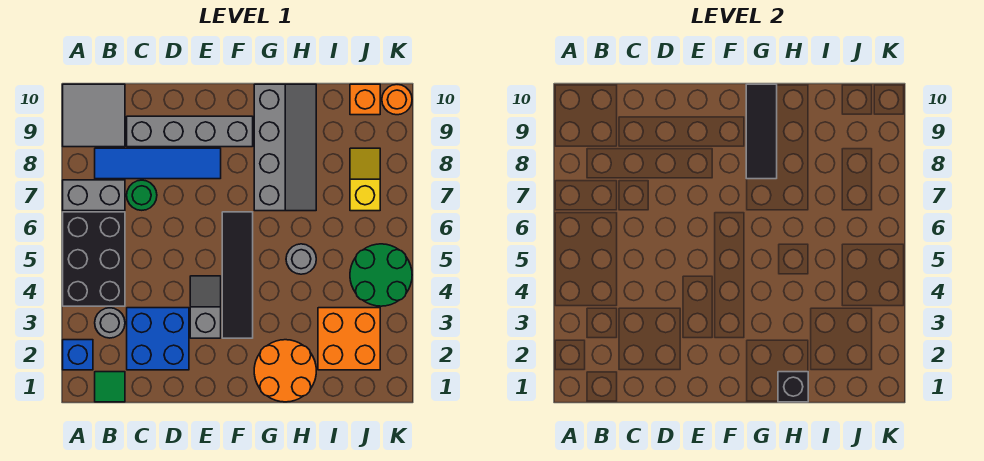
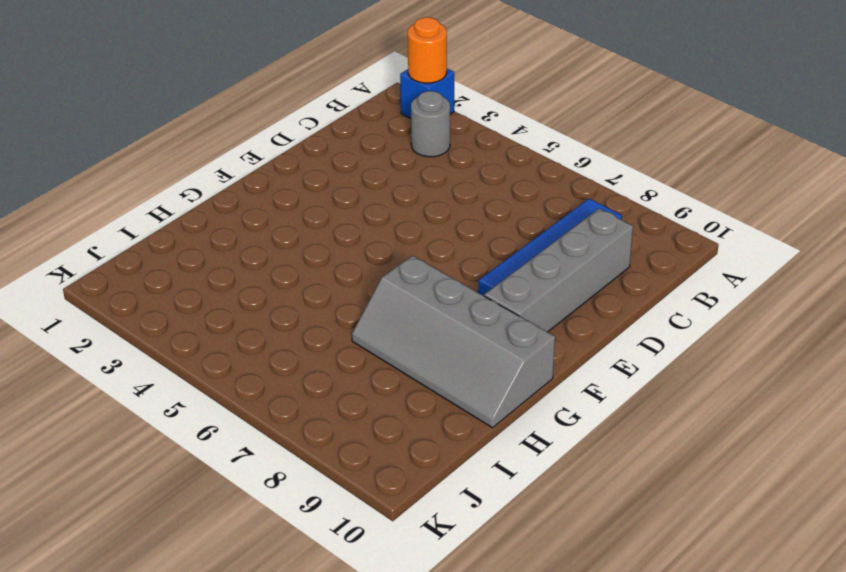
orange round brick A2 level 2 -> orange round brick K10 level 1
none -> black brick A4:B6 level 1
none -> grey brick A7:B7 level 1
none -> grey tile A9:B10 level 1

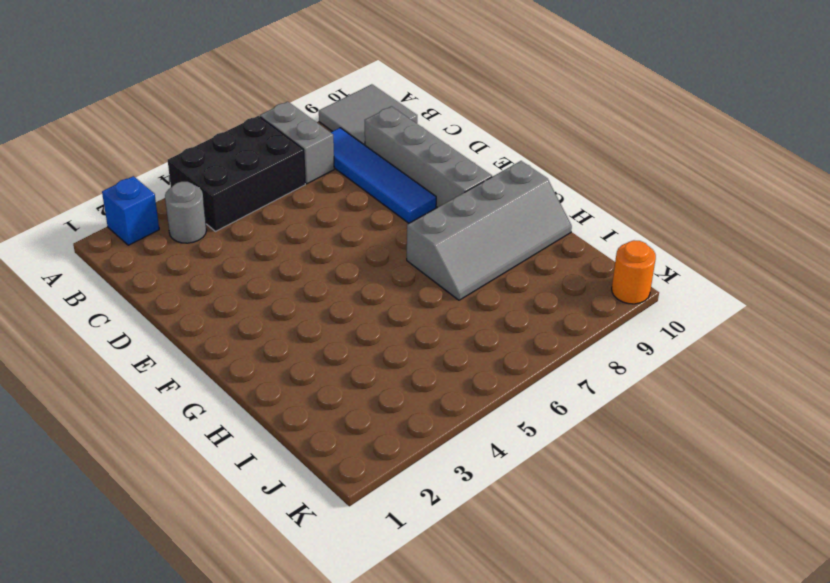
none -> green tile B1 level 1
none -> blue brick C2:D3 level 1
none -> green round brick C7 level 1

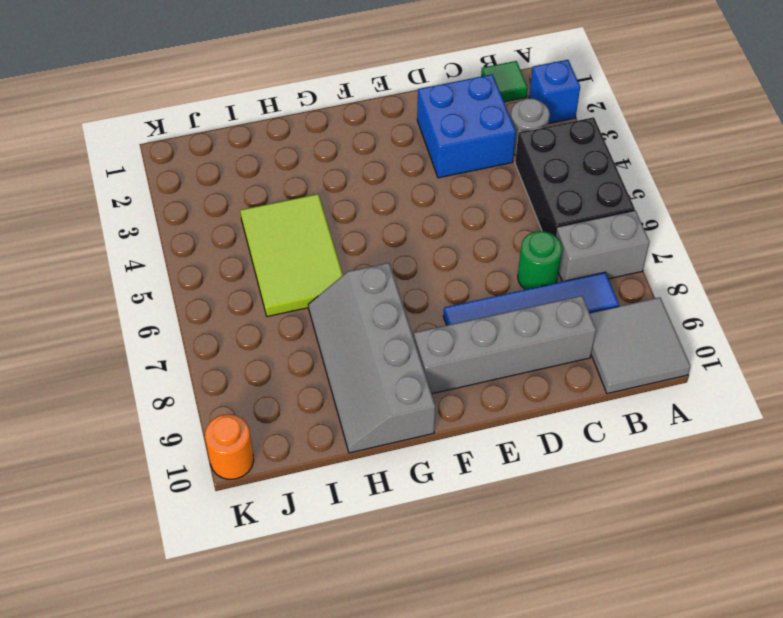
lime tile H4:I6 level 1 -> grey round brick H5 level 1
none -> grey slope E3:E4 level 1 top 3
none -> black tile F3:F6 level 1
none -> orange round brick G1:H2 level 1

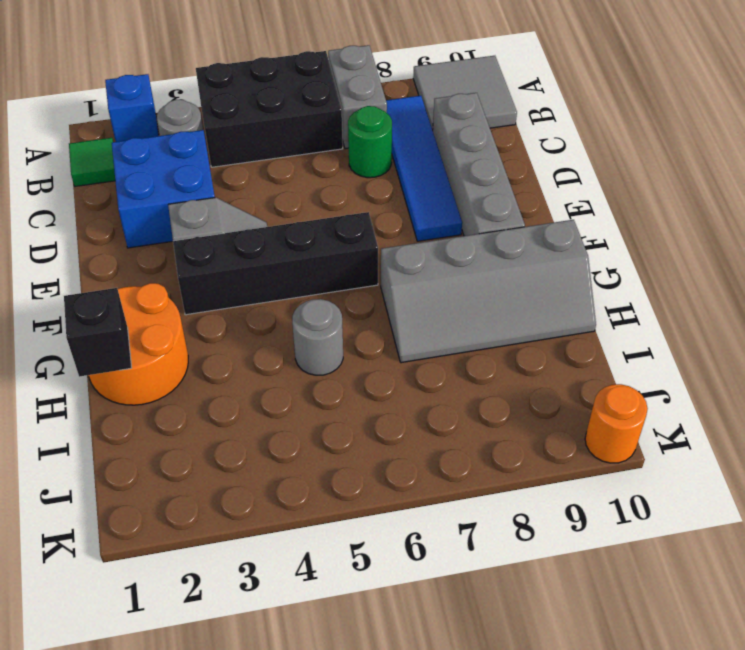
black brick F3:F6 level 1 -> black tile F3:F6 level 1
none -> orange brick I2:J3 level 1
none -> green round brick J4:K5 level 1
none -> yellow slope J7:J8 level 1 top 7

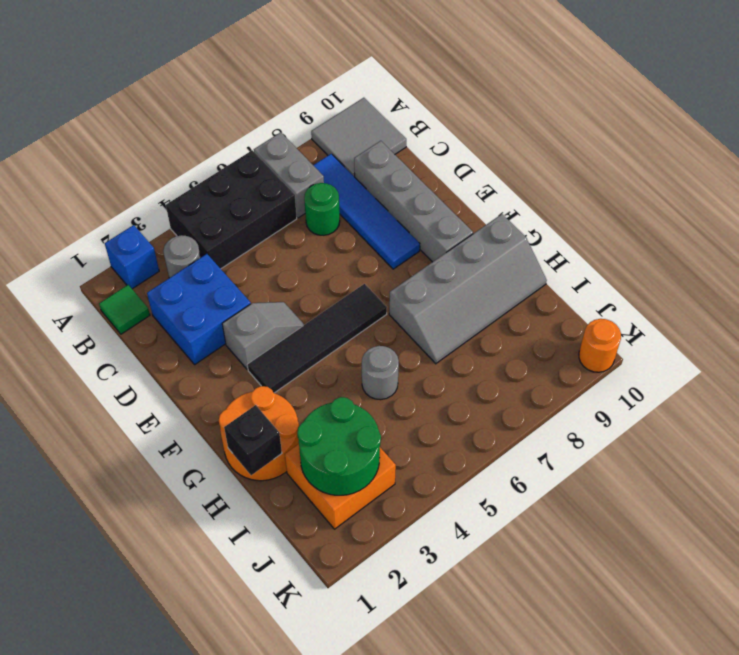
green round brick I2:J3 level 2 -> green round brick J4:K5 level 1
none -> yellow slope J7:J8 level 1 top 7
none -> orange brick J10 level 1
none -> black tile G8:G10 level 2

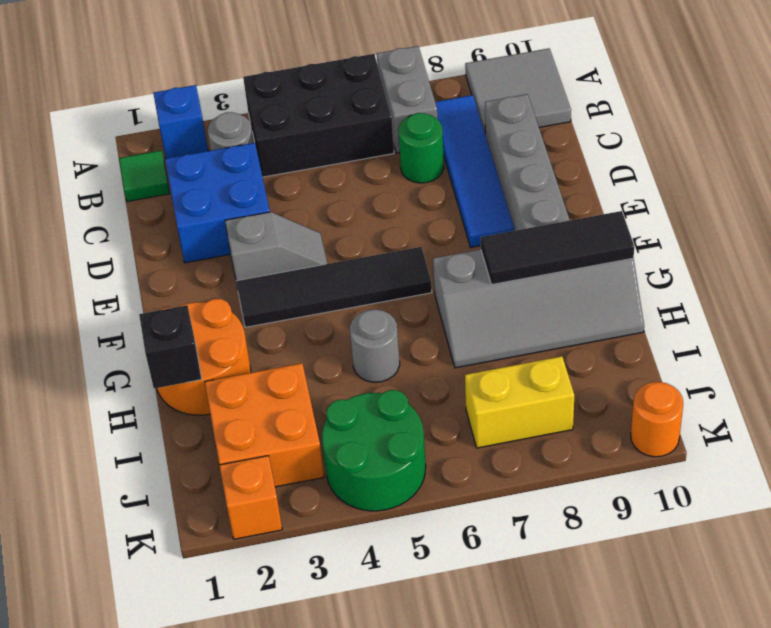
yellow brick J7:J8 level 1 -> yellow slope J7:J8 level 1 top 7
orange brick K2 level 1 -> orange brick J10 level 1

